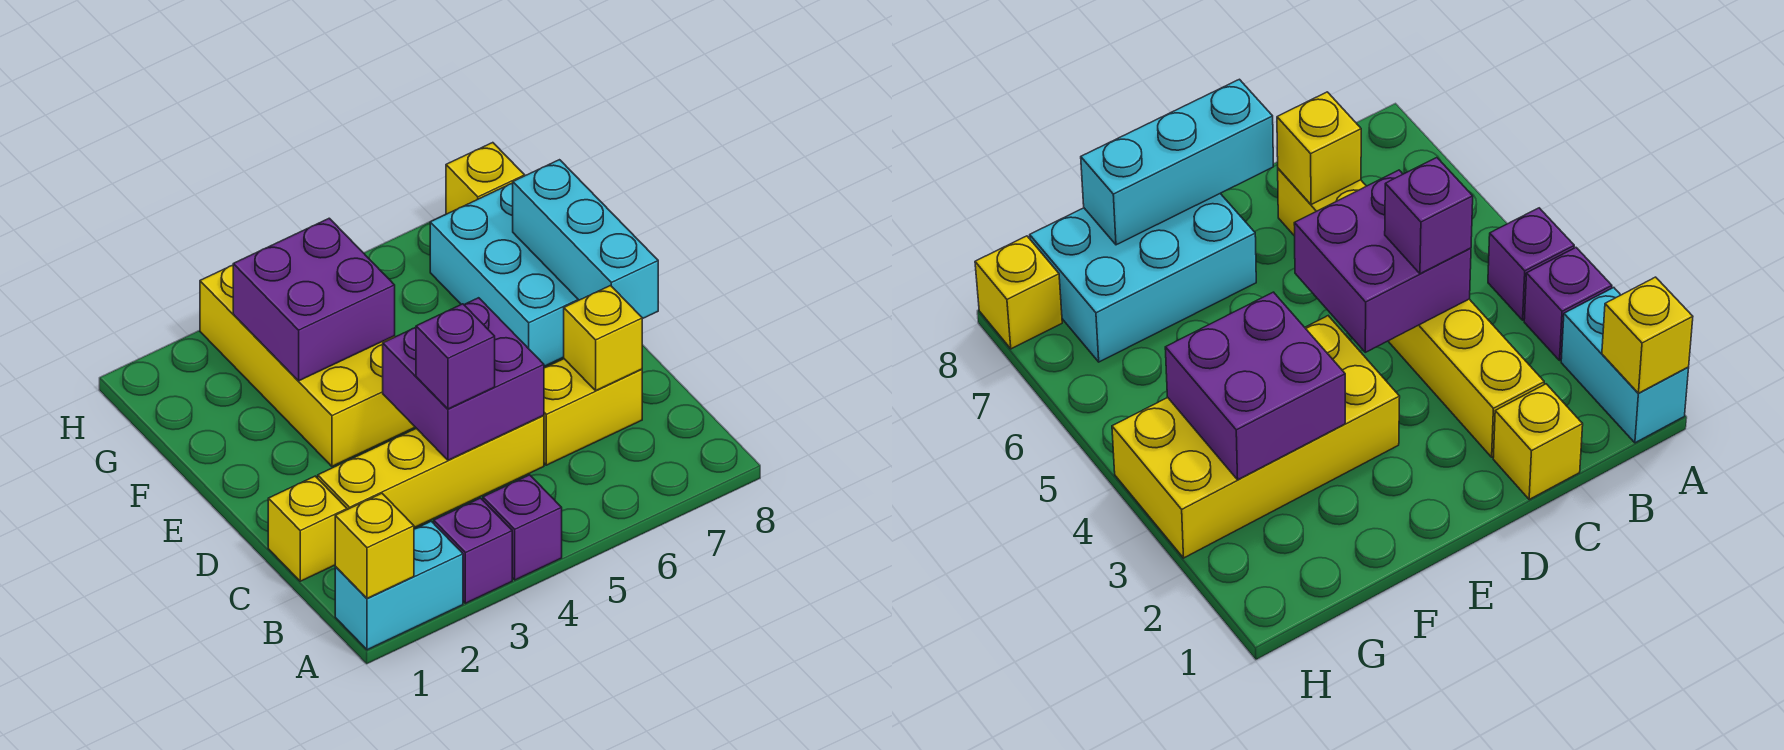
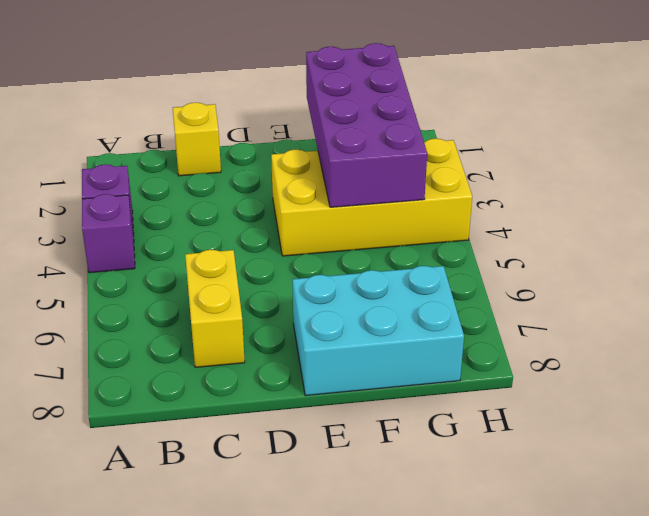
purple brick F1:G4 level 2 -> purple brick F3:G4 level 2
none -> cyan brick A1:A2 level 1
none -> yellow brick C2:C5 level 1
none -> yellow brick H8 level 1

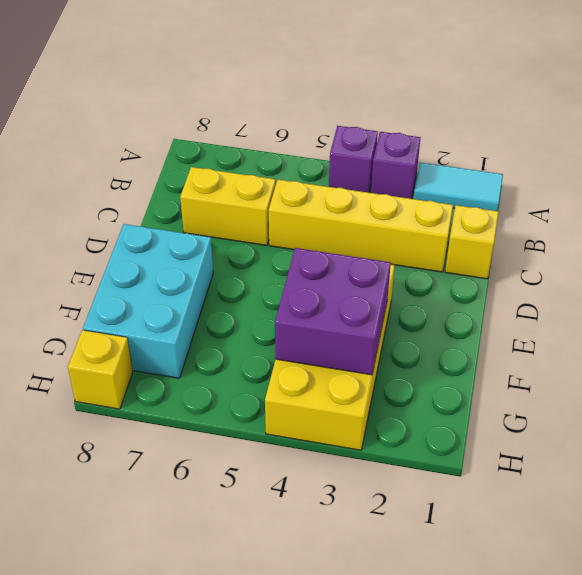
cyan tile A1:A2 level 1 -> cyan brick A1:A2 level 1
none -> yellow brick A1 level 2
none -> purple brick C4:D5 level 2
none -> yellow brick C7 level 2

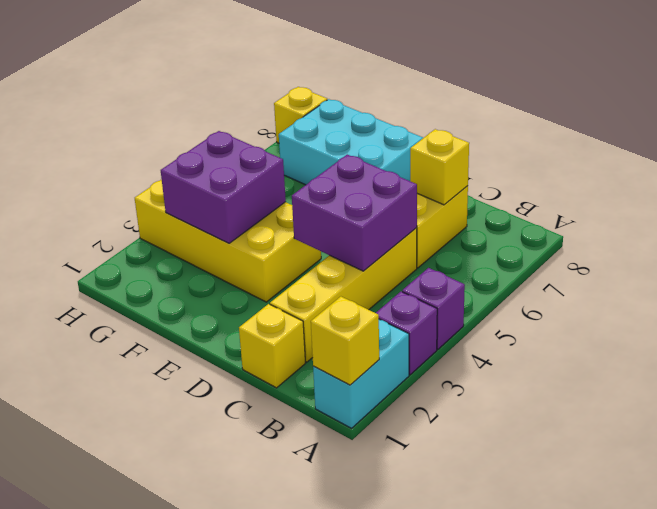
none -> cyan brick D8:F8 level 2
none -> purple brick C4 level 3

